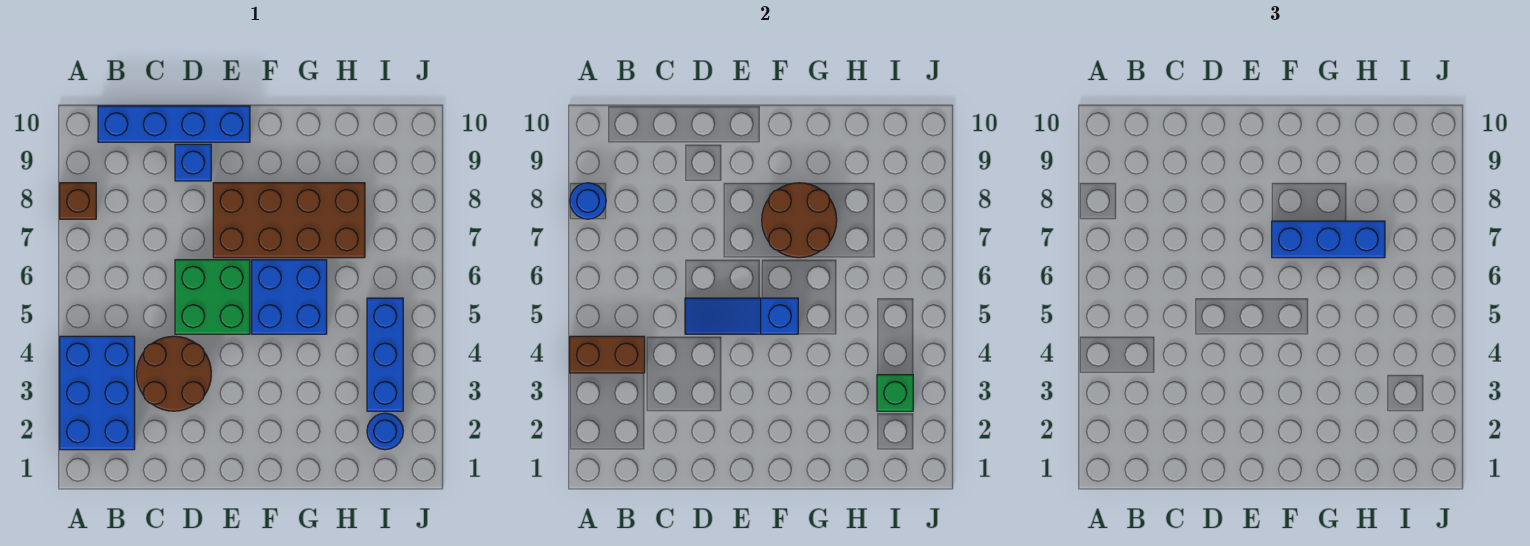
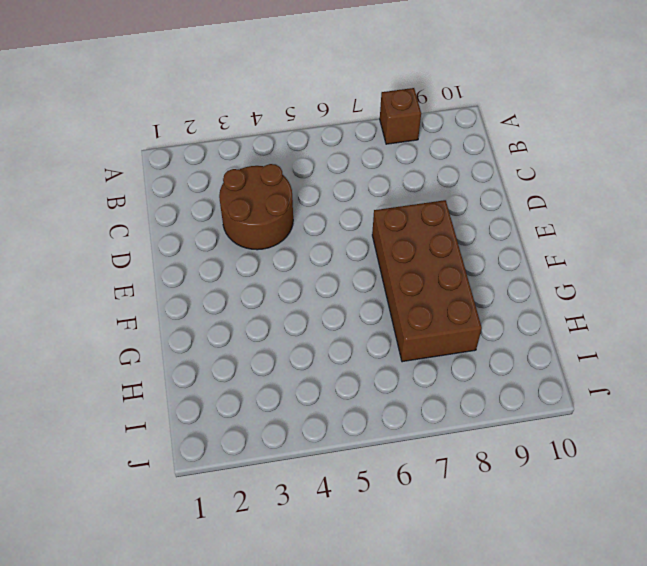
none -> blue brick A2:B4 level 1
none -> blue brick B10:E10 level 1
none -> green brick D5:E6 level 1

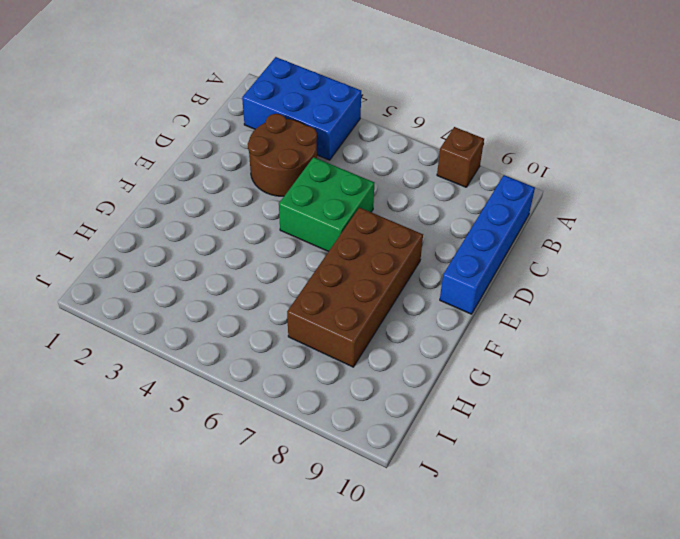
none -> blue brick D9 level 1
none -> blue brick F5:G6 level 1
none -> blue round brick I2 level 1

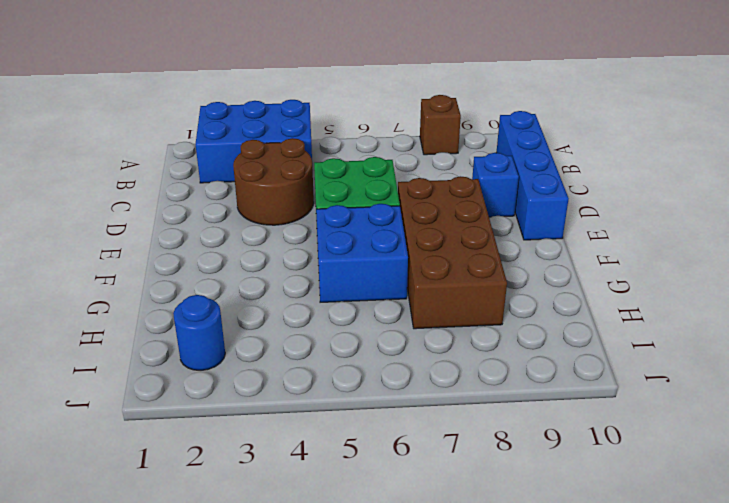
none -> blue brick I3:I5 level 1
none -> brown brick A4:B4 level 2
none -> blue round brick A8 level 2

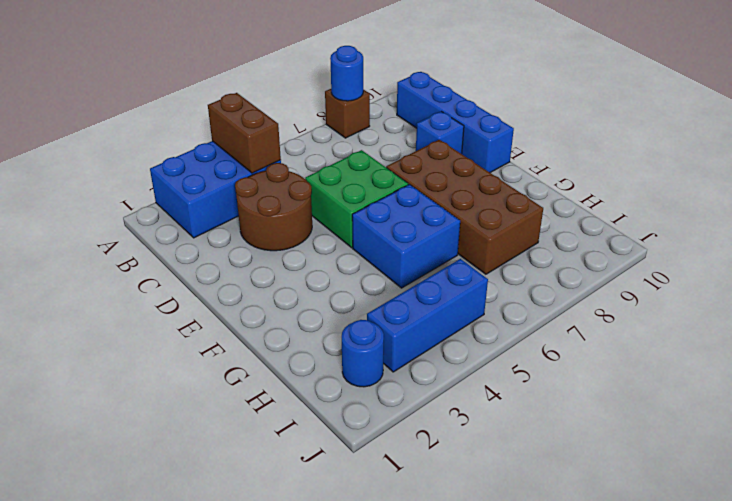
none -> blue slope D5:F5 level 2 top F
none -> brown round brick F7:G8 level 2
none -> green brick I3 level 2

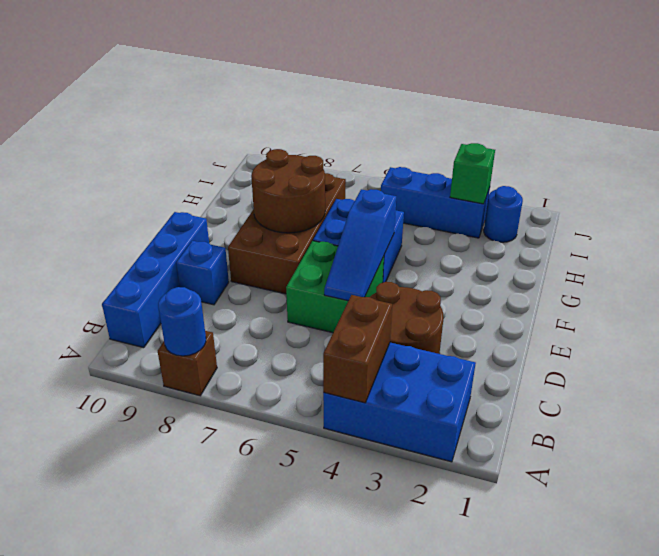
none -> blue brick F7:H7 level 3

